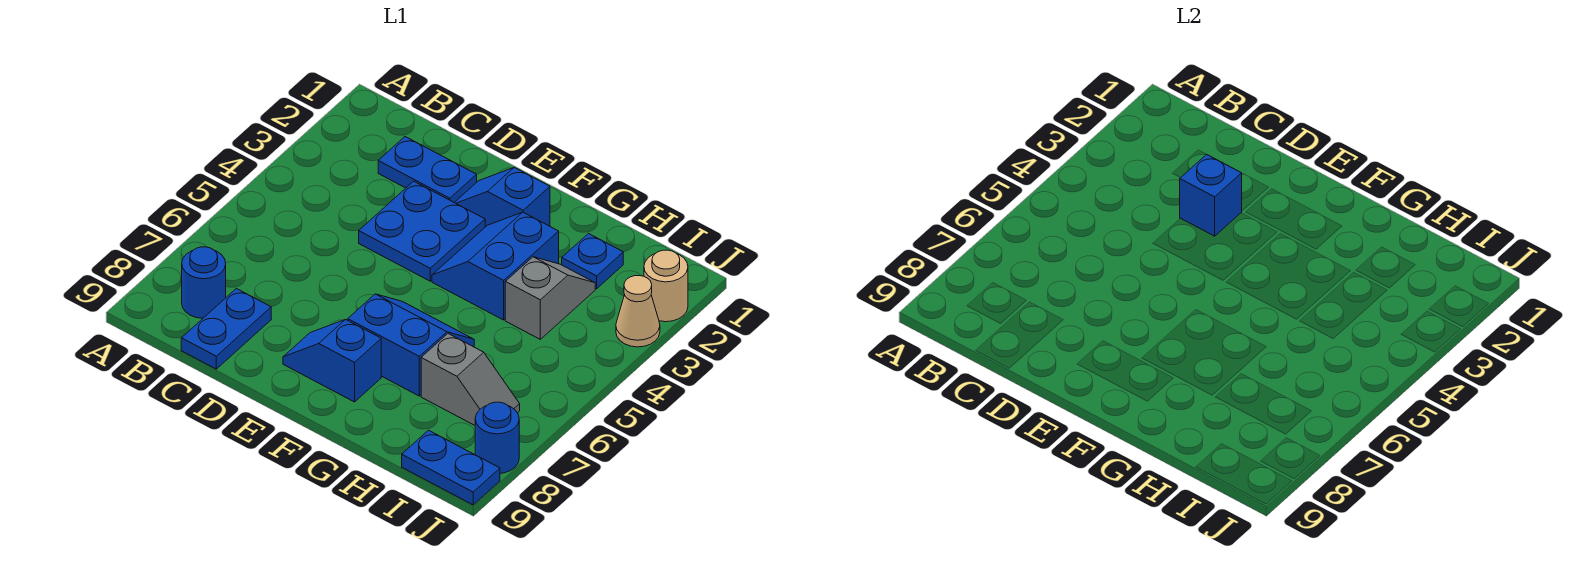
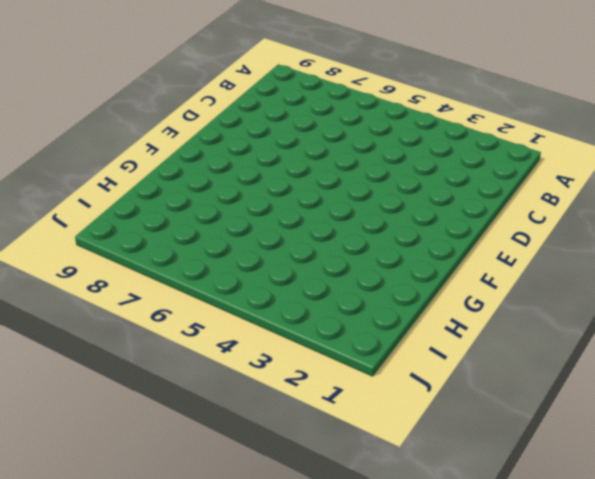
none -> blue round brick B8 level 1
none -> blue plate C2:D2 level 1
none -> blue plate C8:C9 level 1

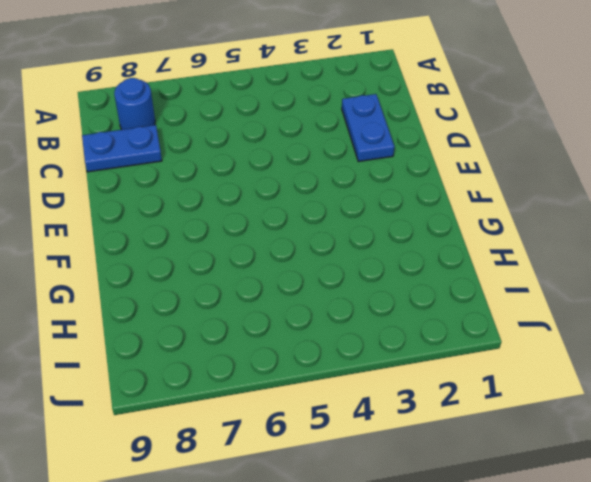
none -> blue plate D3:E4 level 1
none -> blue slope E2:F2 level 1 top F
none -> blue slope E8:F8 level 1 top F

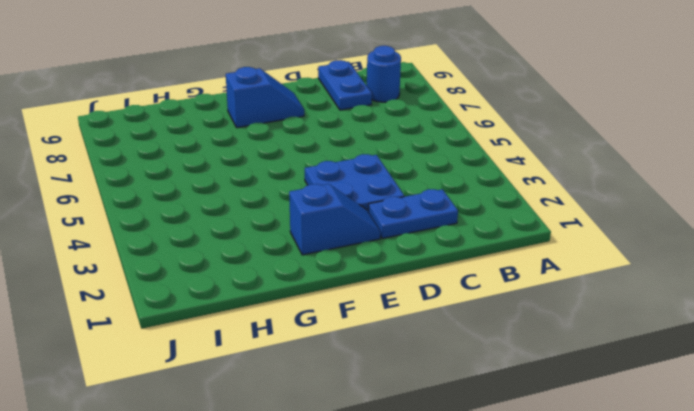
none -> blue slope F3:G4 level 1 top G
none -> blue slope F6:G7 level 1 top 7
none -> blue plate H2 level 1

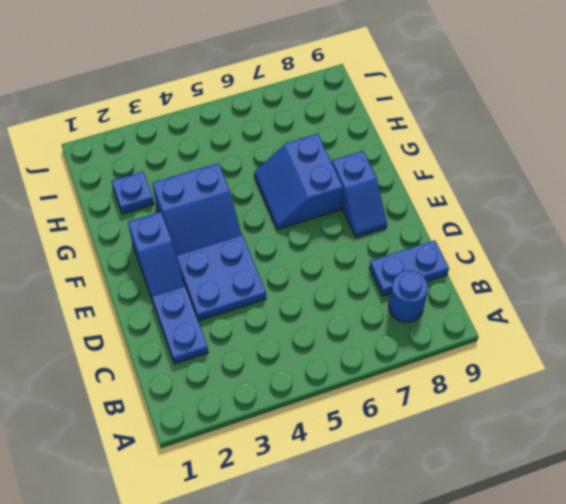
none -> grey slope H3:H4 level 1 top 4
none -> grey slope H7:I7 level 1 top H
none -> blue plate I9:J9 level 1

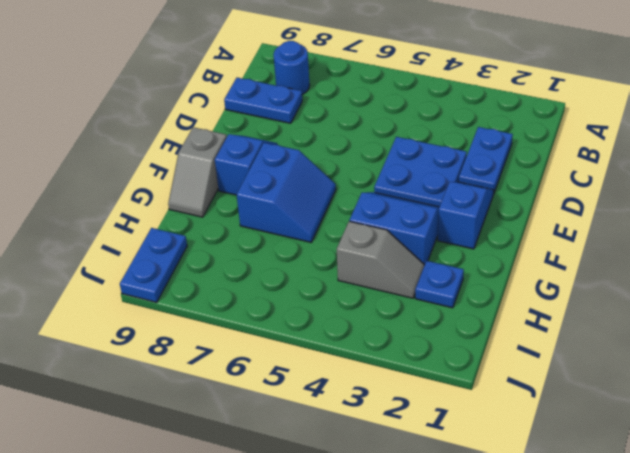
grey slope F9:G9 level 1 top F -> grey slope H7:I7 level 1 top H
none -> tan round brick J2 level 1
none -> tan cone J3 level 1
none -> blue round brick J8 level 1

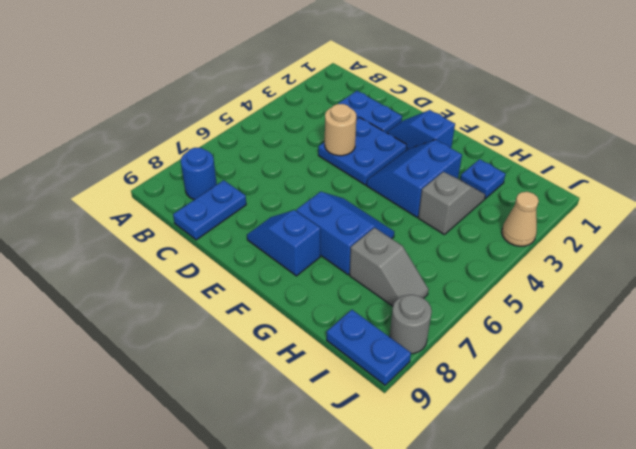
tan round brick D4 level 2 -> tan round brick J2 level 1
grey round brick J8 level 1 -> blue round brick J8 level 1
none -> blue brick D3 level 2

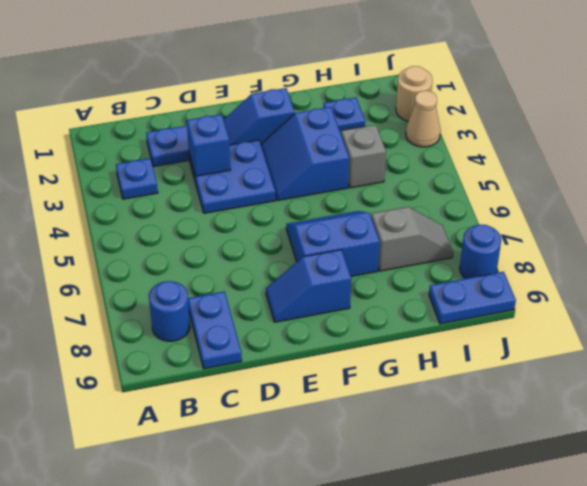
blue plate B3 level 1 -> none

